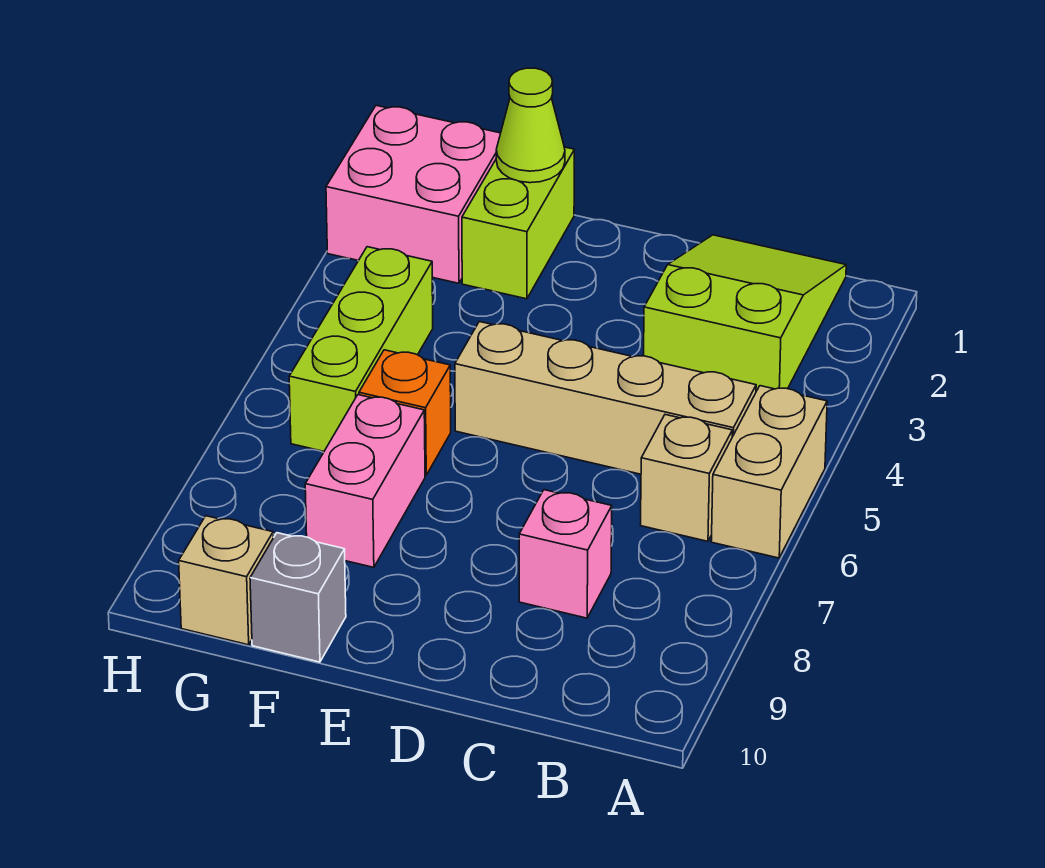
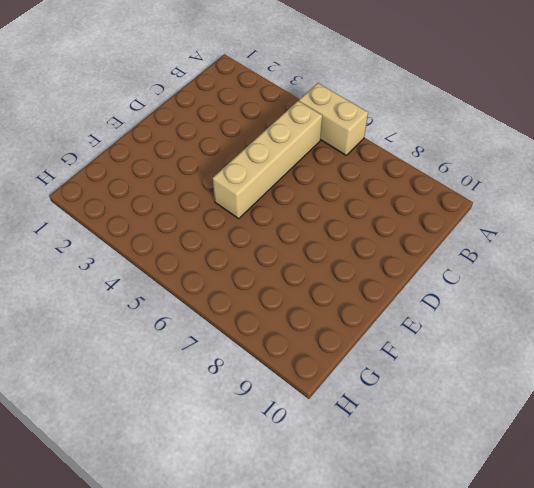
none -> lime slope B1:C3 level 1 top 3
none -> tan brick B6 level 1
none -> pink brick C8 level 1

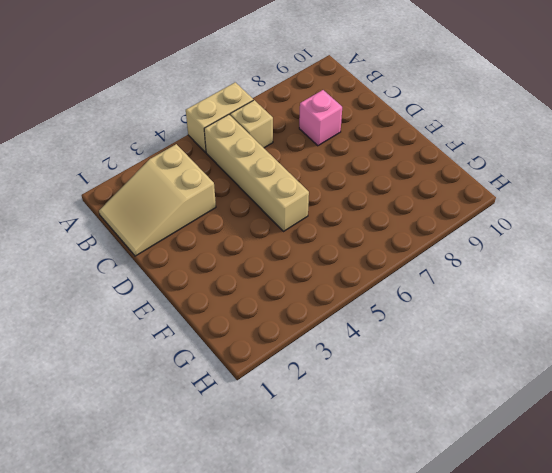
tan slope B1:C3 level 1 top 3 -> lime slope B1:C3 level 1 top 3
none -> lime brick F1:F2 level 1
none -> orange brick F6 level 1
none -> pink brick F7:F8 level 1

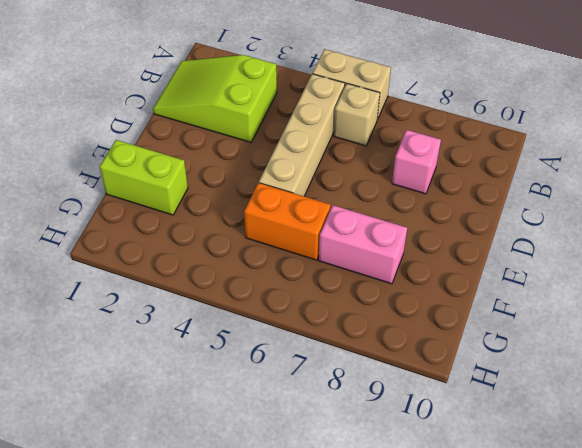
orange brick F5:F6 level 1 -> orange brick F6 level 1
none -> grey brick F10 level 1
none -> pink brick G1:H2 level 1
none -> lime brick G4:G6 level 1

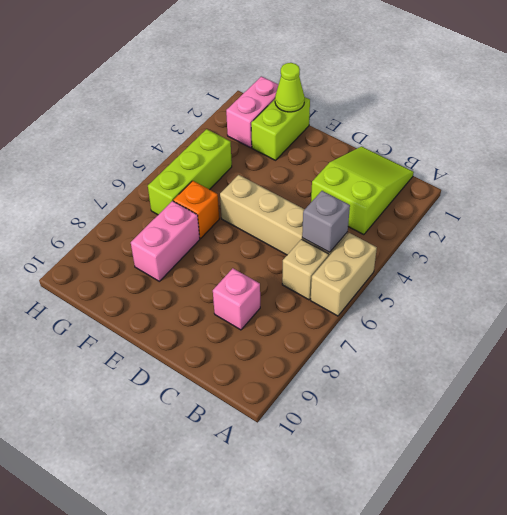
grey brick B5 level 2 -> grey brick F10 level 1
pink brick G1:G2 level 1 -> pink brick G1:H2 level 1
none -> tan brick G10 level 1

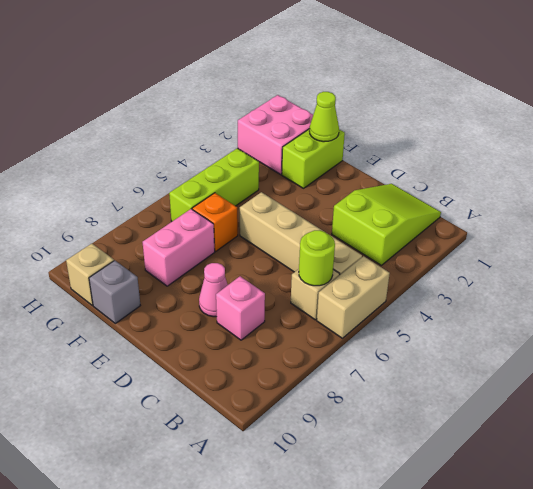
lime round brick B6 level 2 -> none
pink cone D8 level 1 -> none

